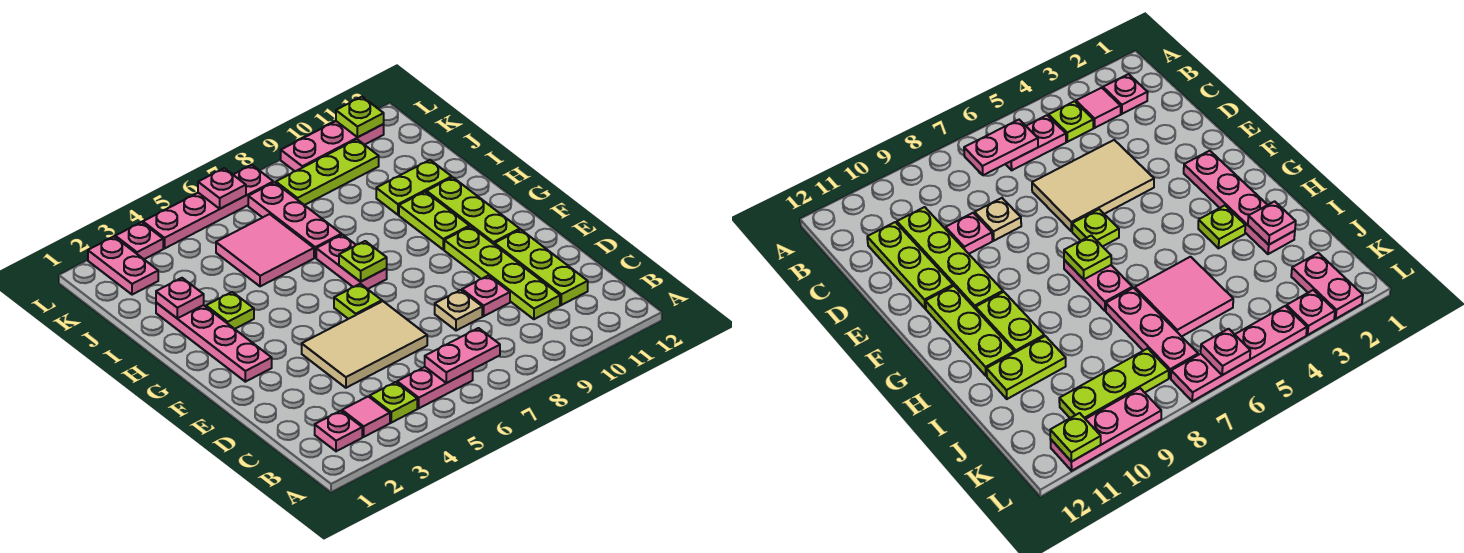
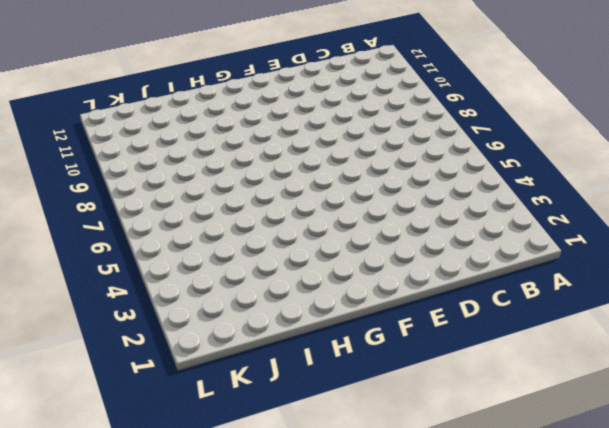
none -> pink plate B2 level 1
none -> pink tile B3 level 1
none -> lime plate B4 level 1

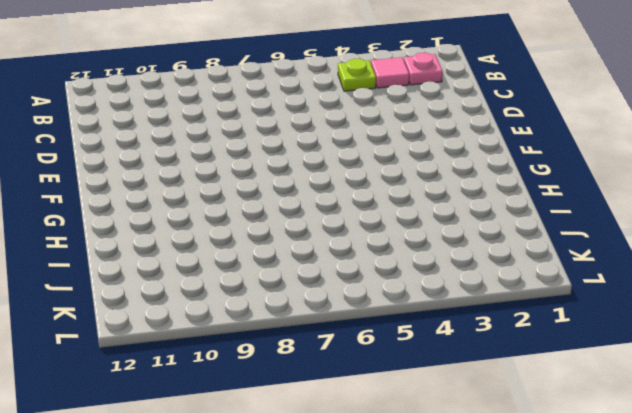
none -> pink plate B5:B6 level 1
none -> lime plate C10:F10 level 1
none -> lime plate C11:E11 level 1

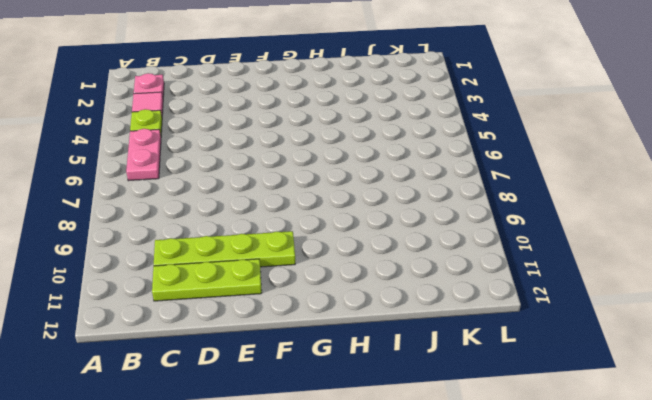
none -> tan tile D4:E6 level 1
none -> tan plate D8 level 1
none -> pink plate D9 level 1

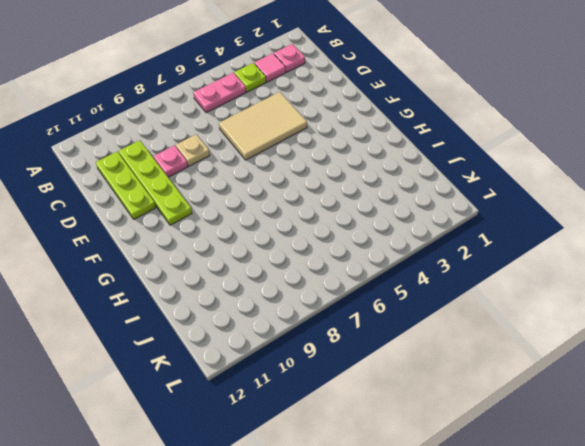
none -> pink plate F2:I2 level 1
none -> lime plate F6 level 1
none -> lime plate F11:H11 level 1

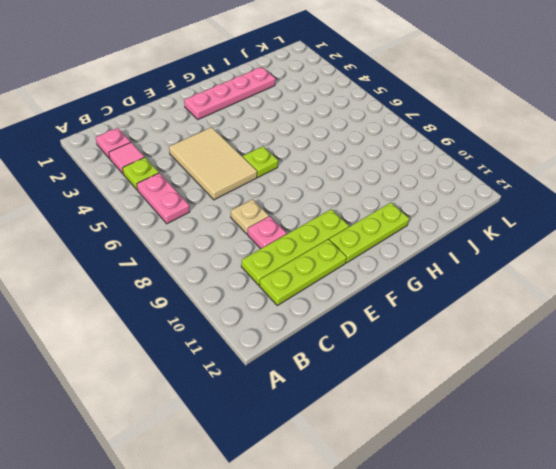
none -> pink plate G7:H7 level 1
none -> lime plate G10:H10 level 1
none -> lime plate H3 level 1

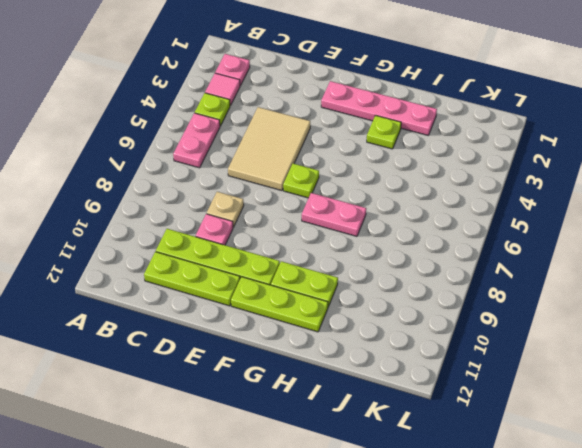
none -> pink tile I5:J6 level 1
none -> pink plate I7:K7 level 1
none -> lime plate I10:I11 level 1

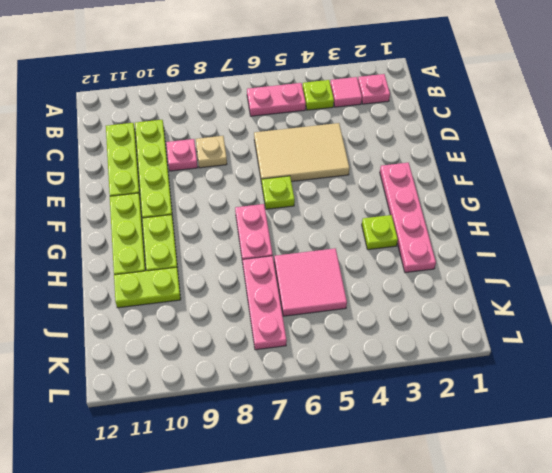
none -> pink plate K2:L2 level 1
none -> lime plate K8:K10 level 1
none -> pink plate L3 level 1

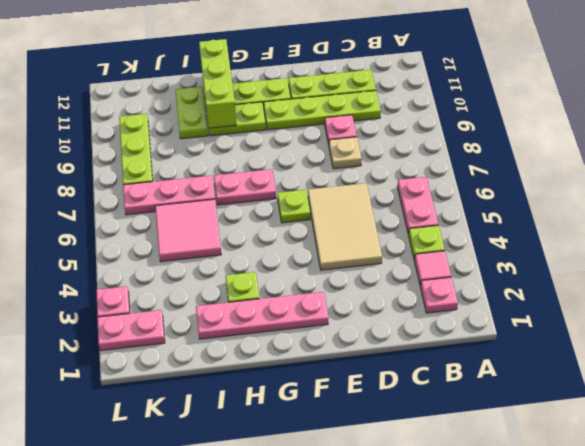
lime brick H10:H12 level 2 -> none
none -> pink plate L4:L7 level 1
none -> pink plate L9:L11 level 1
none -> pink plate B6:B7 level 2

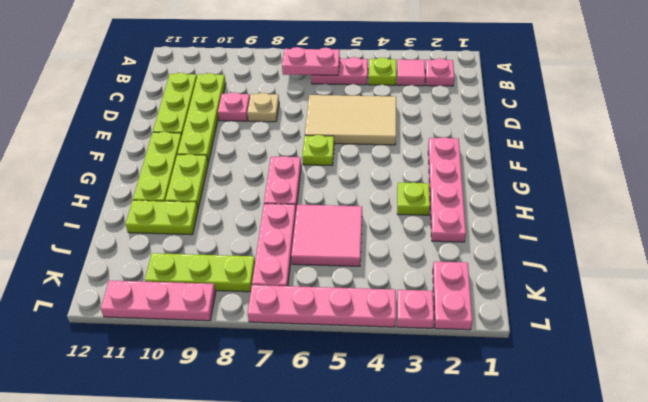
none -> lime plate G7 level 2
none -> pink plate I2 level 2
none -> pink plate L6 level 2

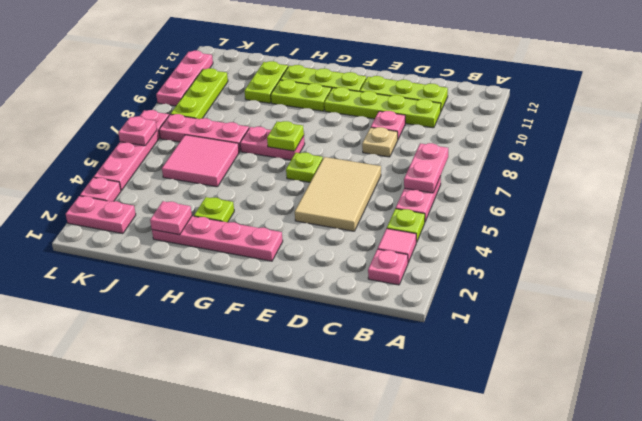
none -> lime plate L11 level 2

